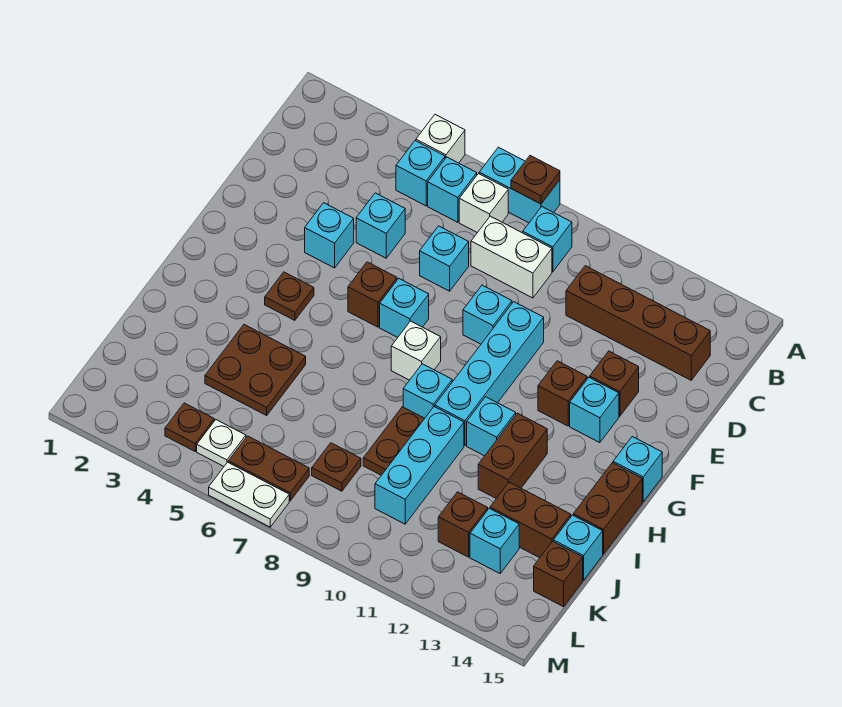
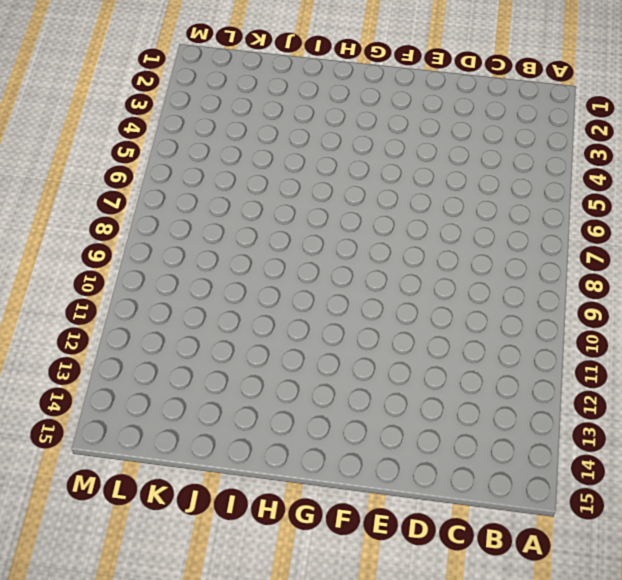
none -> white brick A5 level 1
none -> cyan brick A7:A8 level 1
none -> cyan brick B5 level 1
none -> cyan brick B6 level 1

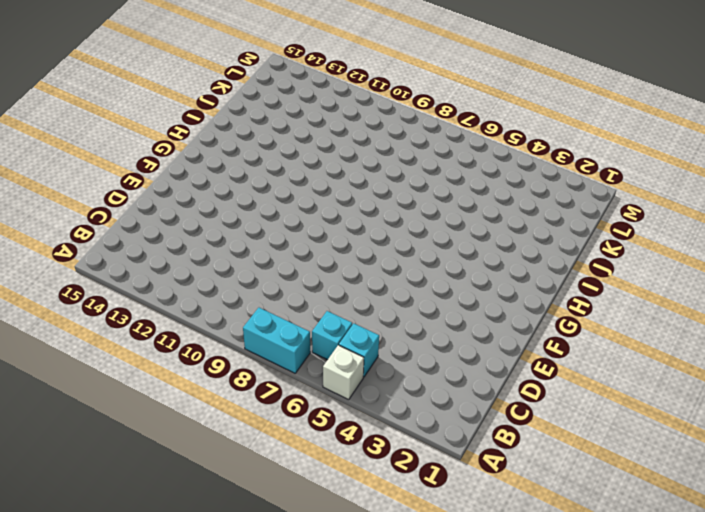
none -> white brick B7 level 1
none -> cyan brick B9 level 1
none -> white brick C8:C9 level 1
none -> brown brick C11:C14 level 1

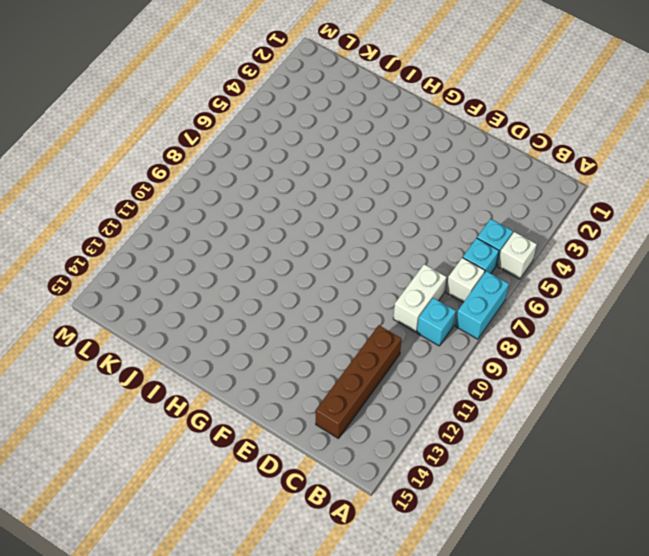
none -> cyan brick D5 level 1
none -> cyan brick D7 level 1
none -> cyan brick E4 level 1
none -> cyan brick E9 level 1

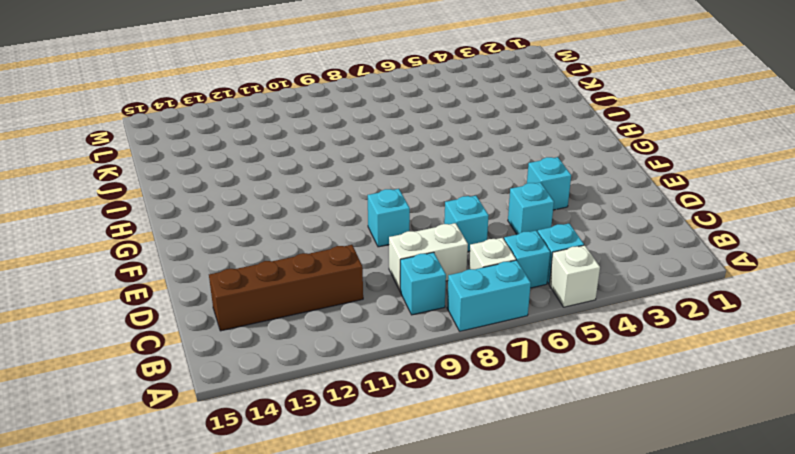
none -> cyan brick E10:H10 level 1
none -> brown brick E13 level 1
none -> brown brick F6 level 1
none -> cyan brick F7 level 1

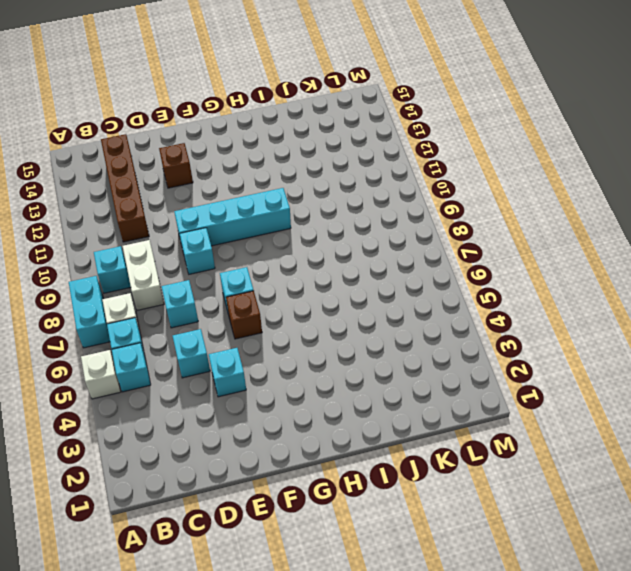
none -> brown brick F12 level 1
none -> cyan brick F13 level 1
none -> brown plate G4 level 1
none -> white brick G8 level 1

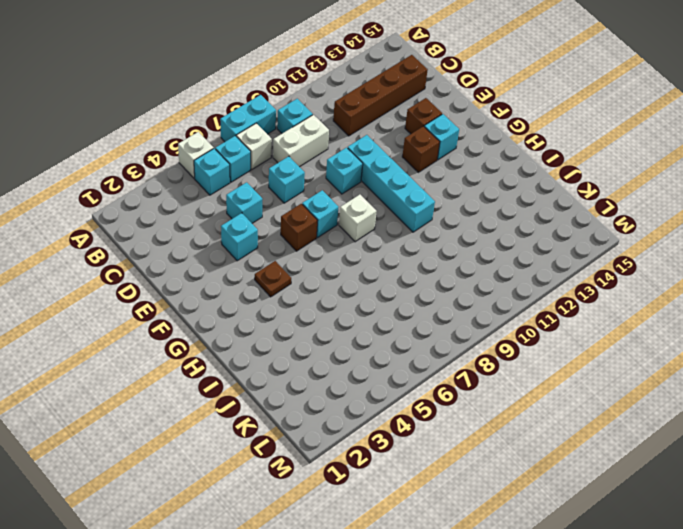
none -> cyan brick G15 level 1
none -> cyan brick H9 level 1
none -> cyan brick H11 level 1
none -> brown brick H12:I12 level 1

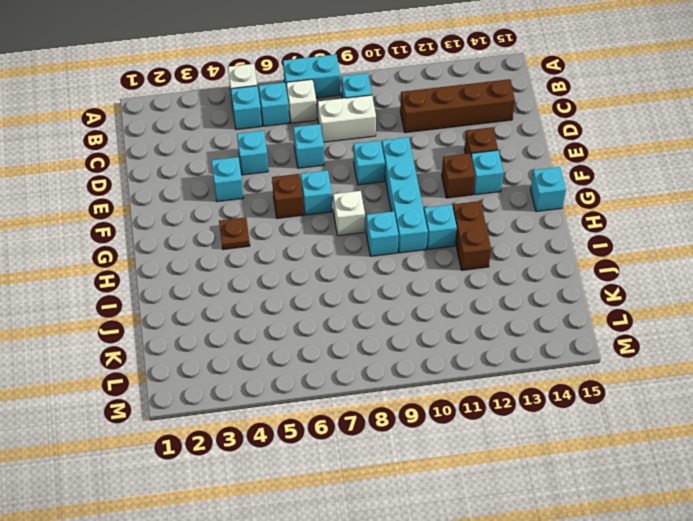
none -> brown brick H15:I15 level 1
none -> brown plate I4:J5 level 1
none -> brown plate I9:J9 level 1
none -> cyan brick I10:K10 level 1

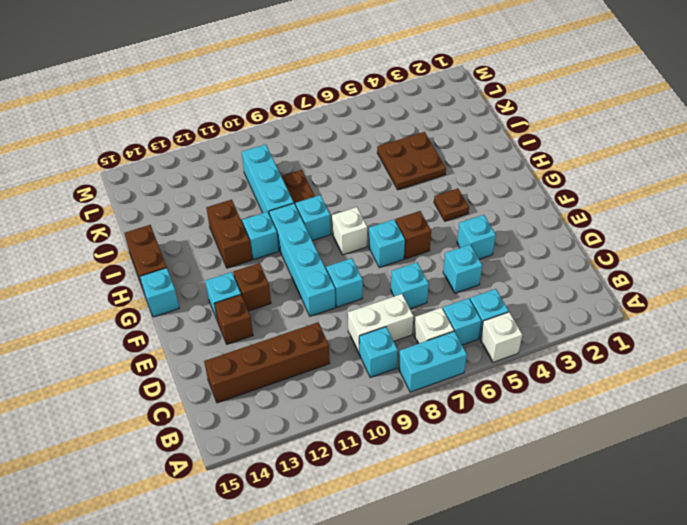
none -> brown brick J13:J14 level 1
none -> cyan brick J15 level 1
none -> brown plate K8 level 1
none -> brown brick K12 level 1

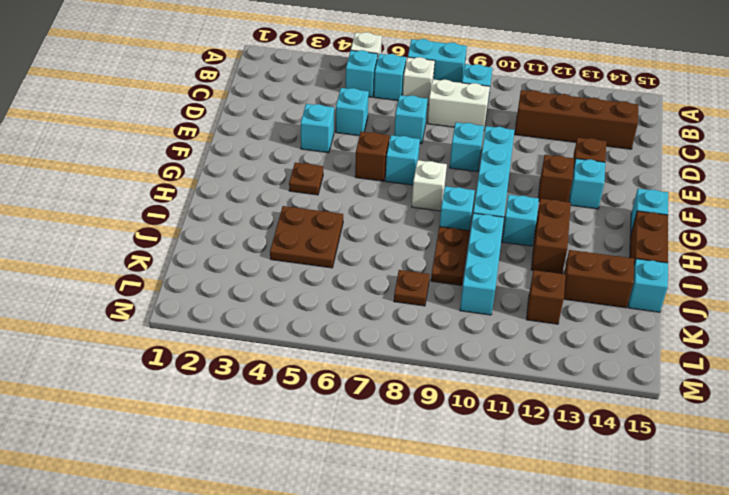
none -> cyan brick K13 level 1
none -> brown brick K15 level 1
none -> brown plate L4 level 1
none -> white plate L5 level 1

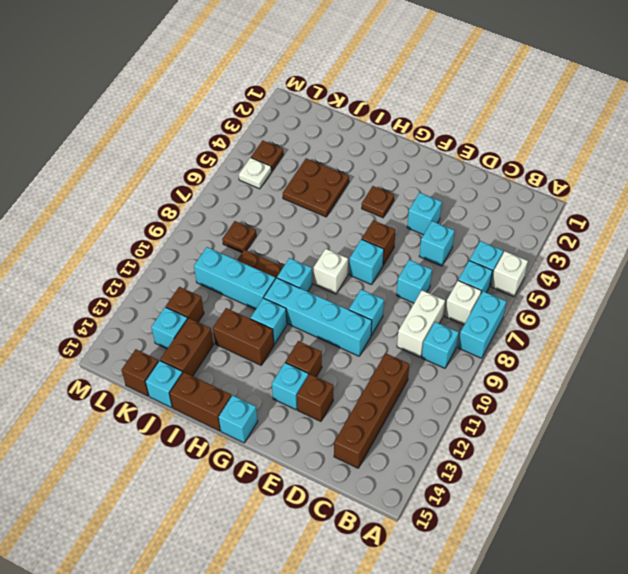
none -> brown plate L6:L7 level 1
none -> white plate M6:M7 level 1
none -> brown plate A8 level 2

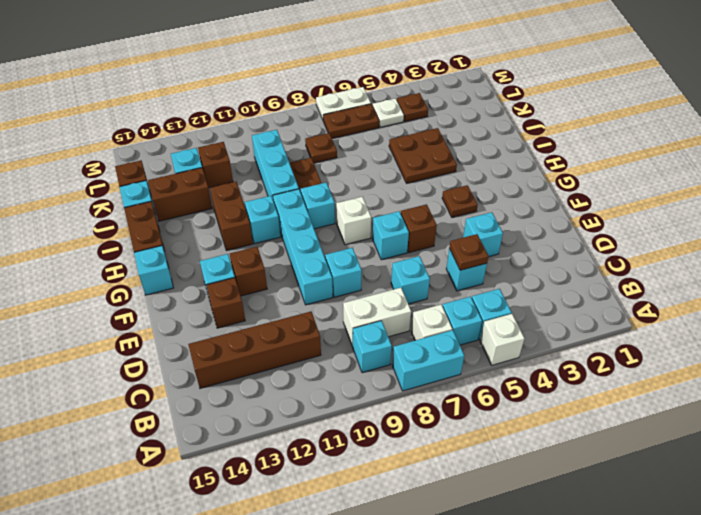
brown plate D5 level 2 -> brown plate A8 level 2

